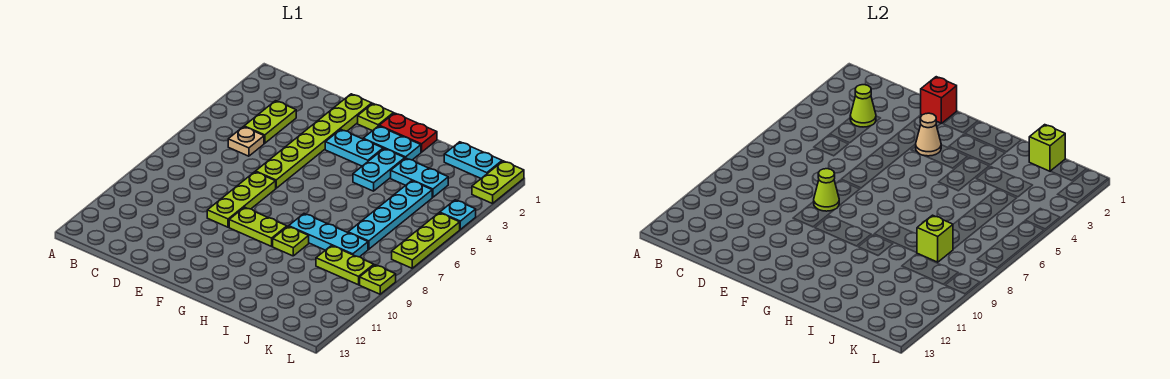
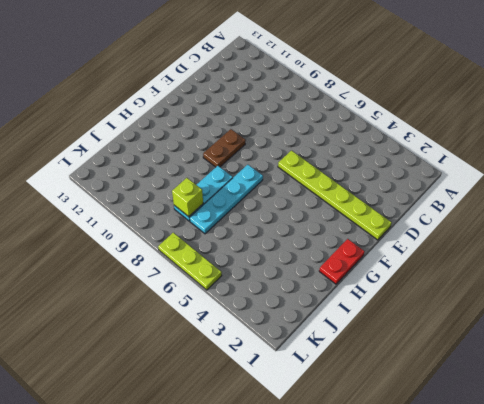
brown plate F9:G9 level 1 -> lime plate F9:G9 level 1
cyan plate G7:J7 level 1 -> cyan plate J4:J7 level 1
none -> lime plate C3:C4 level 1
none -> tan plate C5 level 1
none -> lime plate E7:E9 level 1

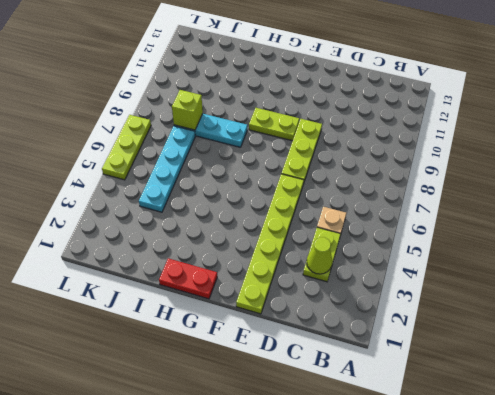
none -> lime plate F1 level 1
none -> cyan plate F3:G3 level 1
none -> cyan plate G2:H2 level 1

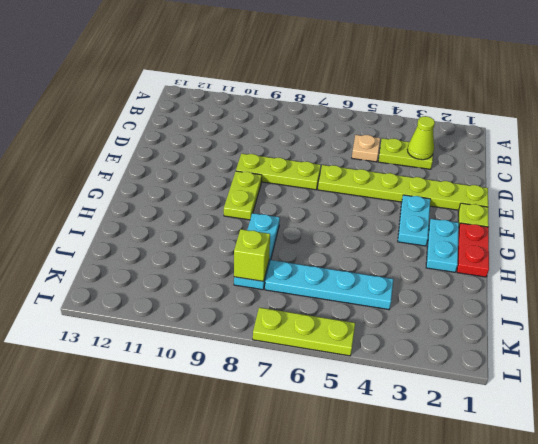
none -> cyan plate H3:H4 level 1
none -> lime plate H9 level 1
none -> cyan plate I3:J3 level 1

